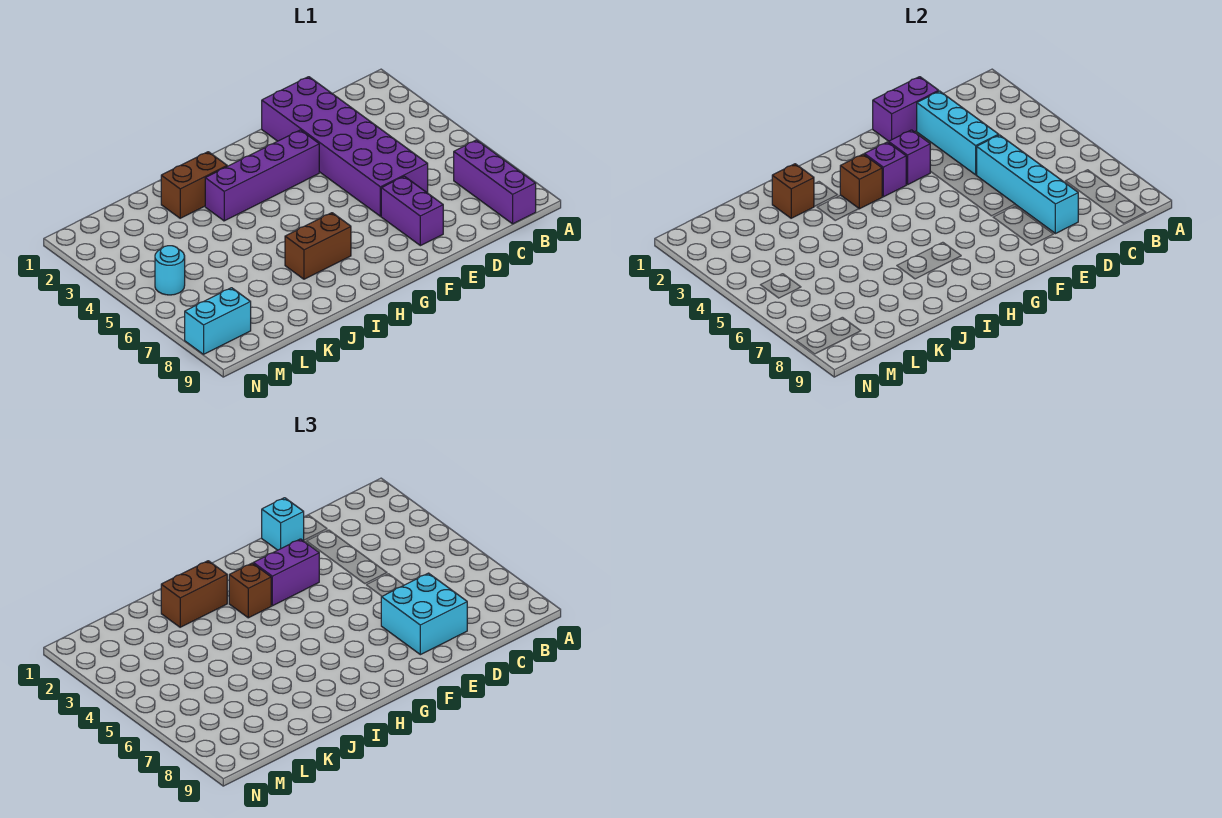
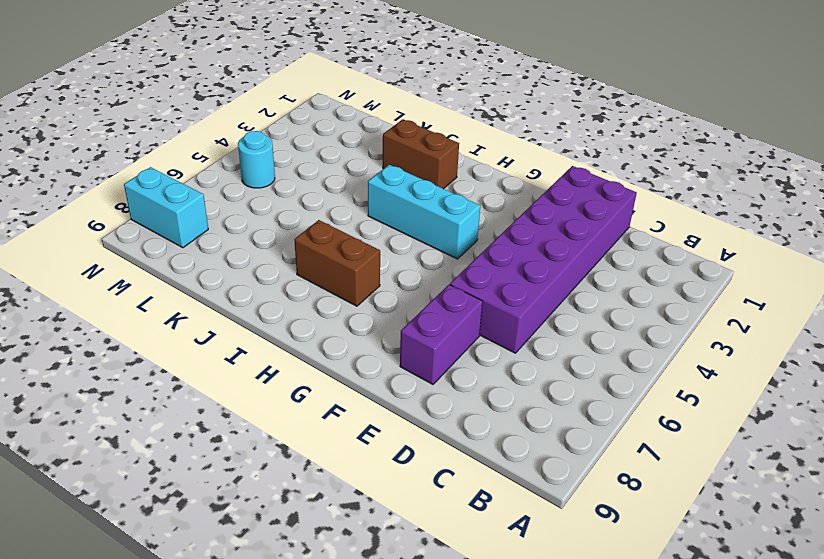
cyan brick G4:I4 level 1 -> cyan brick D2:D4 level 2
none -> purple brick B7:B9 level 1
none -> purple brick F3:I3 level 1
none -> purple brick D1:E1 level 2

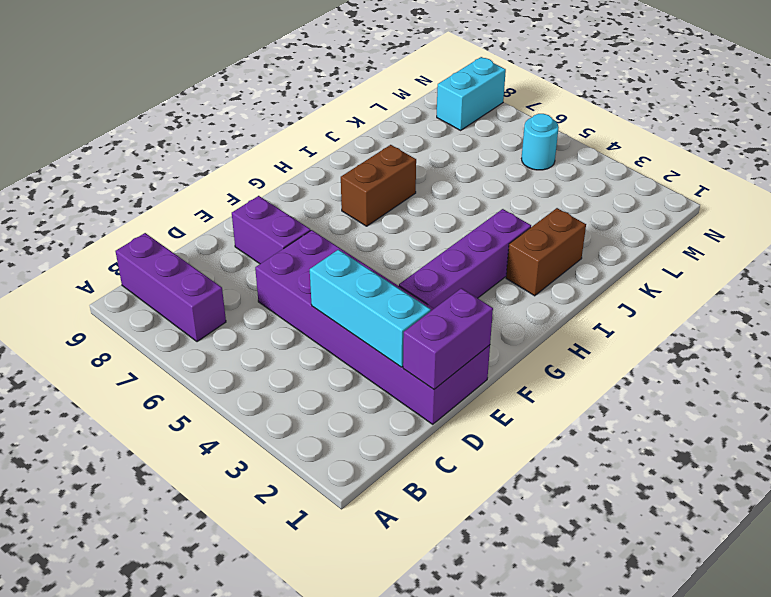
none -> cyan brick D5:D8 level 2
none -> purple brick F3 level 2
none -> purple brick G3 level 2

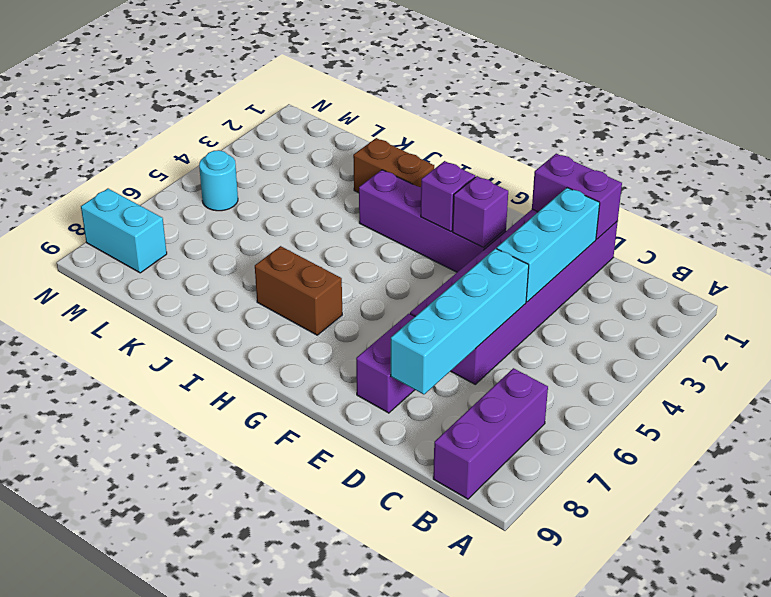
none -> brown brick H3 level 2
none -> brown brick J2 level 2
none -> cyan brick D7:E8 level 3

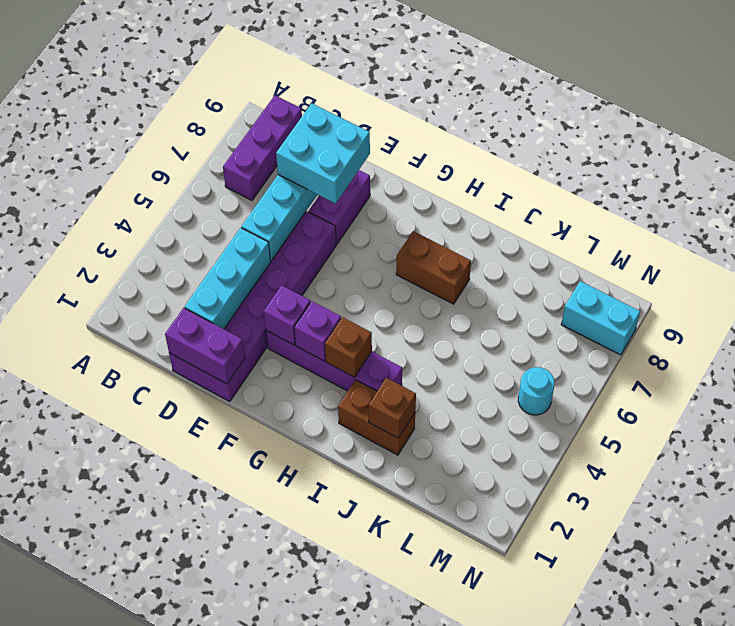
none -> cyan brick E1 level 3
none -> purple brick F3:G3 level 3
none -> brown brick H3 level 3

